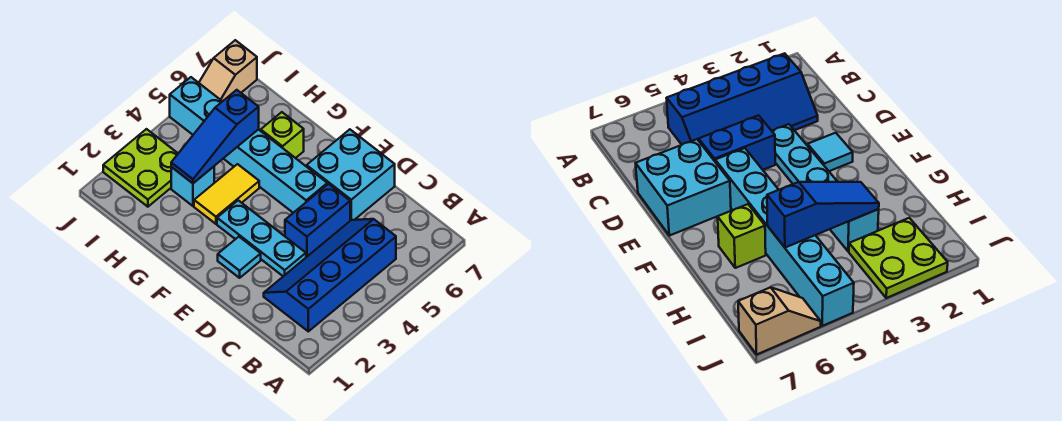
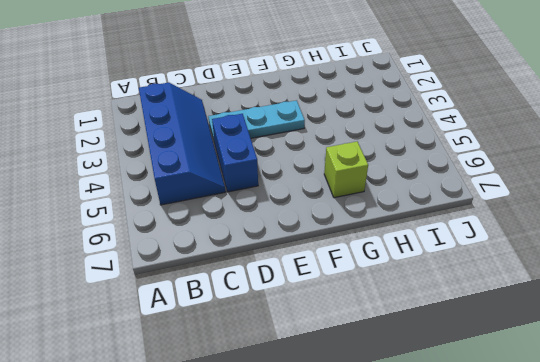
none -> cyan brick D6:E7 level 1
none -> cyan tile E2 level 1
none -> cyan brick E5:J5 level 1

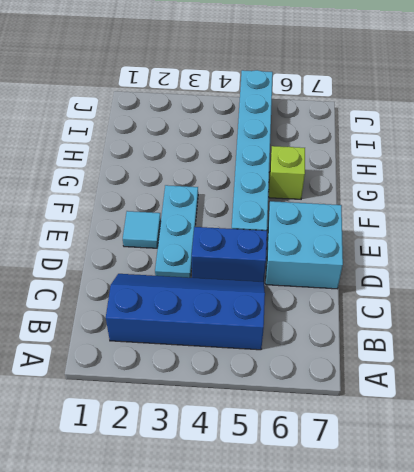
none -> yellow tile G3:G4 level 1
none -> cyan brick H3 level 1
none -> lime plate I2:J3 level 1

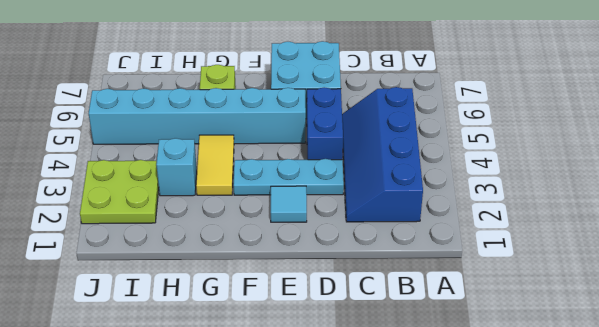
none -> tan slope J6:J7 level 1 top 7
none -> blue slope H3:H5 level 2 top 5

